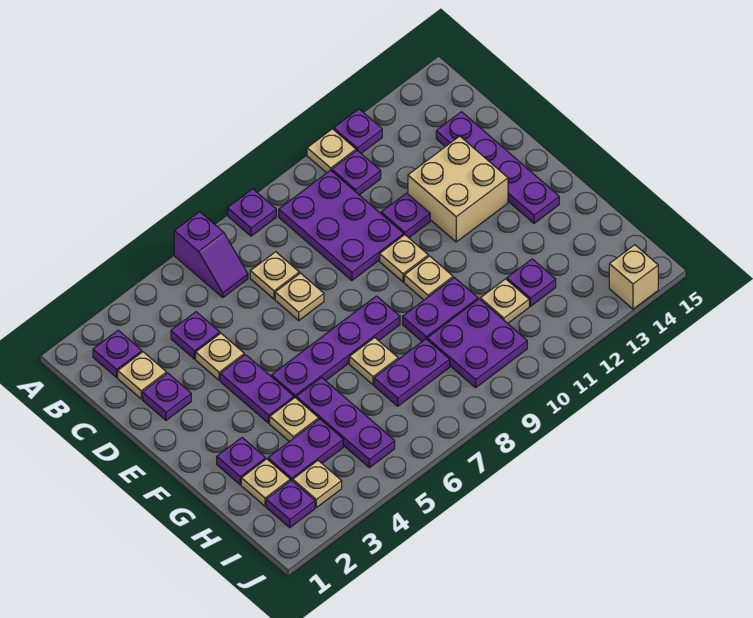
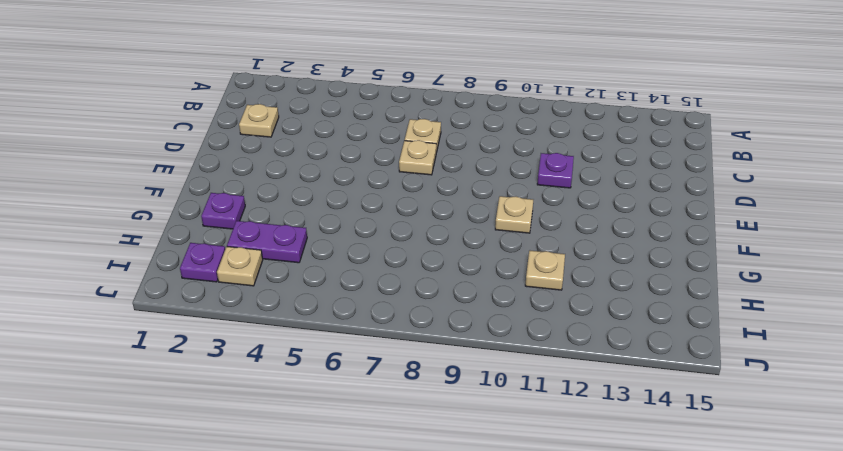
none -> purple slope A6:B6 level 1 top A
none -> purple plate A8 level 1
none -> tan plate A11 level 1
none -> purple plate A12 level 1

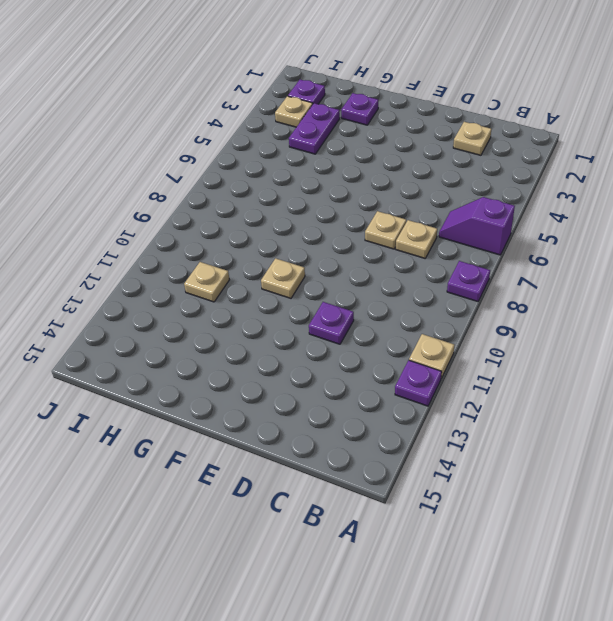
none -> purple plate B2 level 1
none -> purple plate B9:D10 level 1
none -> purple plate B11 level 1
none -> purple plate C4 level 1

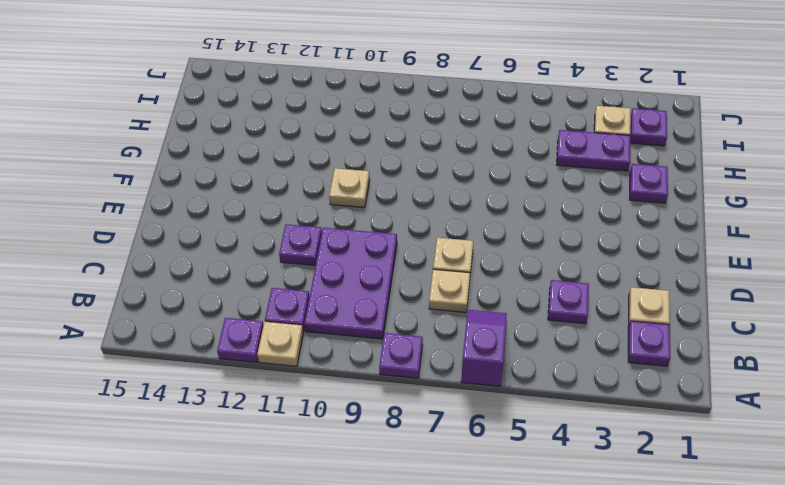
none -> purple plate C14:F14 level 1
none -> purple plate D2 level 1
none -> tan plate D4 level 1
none -> tan brick D12:E13 level 1

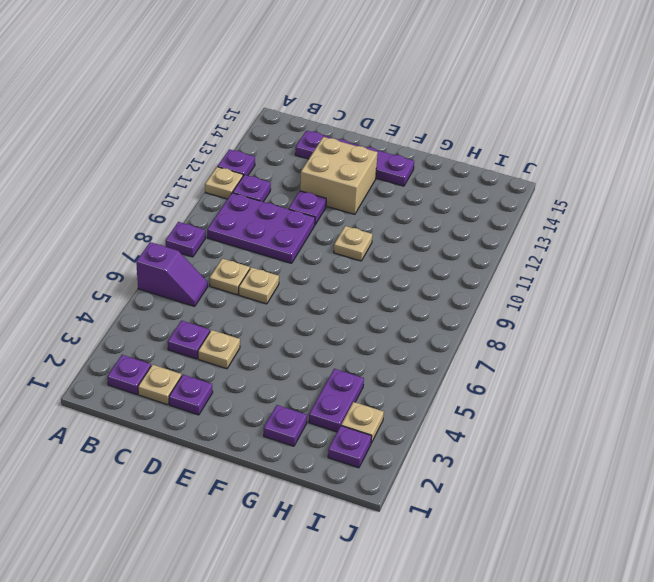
none -> purple plate E4:F4 level 1
none -> tan plate E10 level 1
none -> purple plate F5:F8 level 1
none -> tan plate G4 level 1

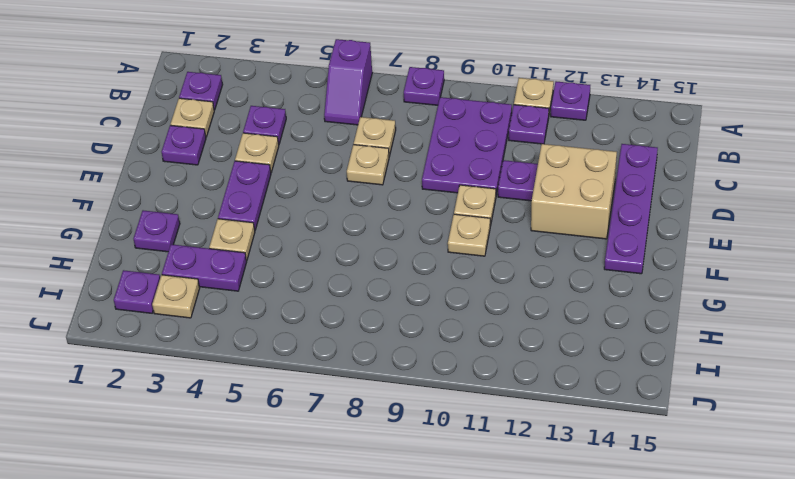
none -> purple plate F5:F8 level 1
none -> purple plate G5:I5 level 1
none -> tan plate G7 level 1
none -> purple plate G9:G10 level 1

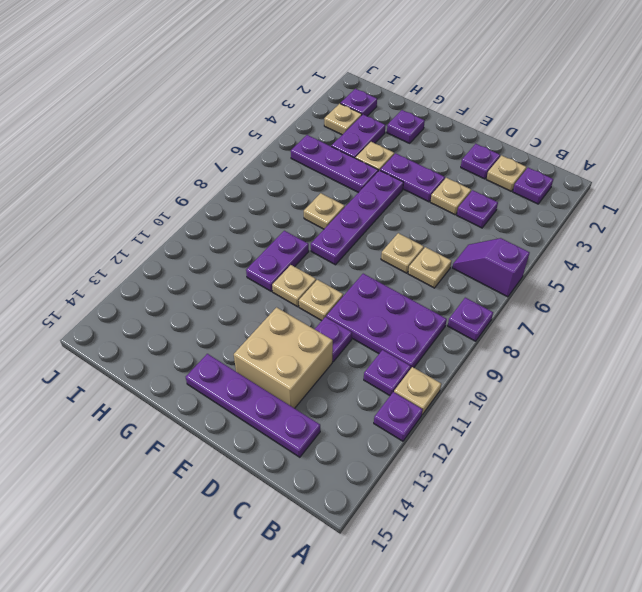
none -> tan plate H2 level 1
none -> purple plate H7:H8 level 1
none -> purple plate H9:I10 level 1
none -> tan plate H11 level 1

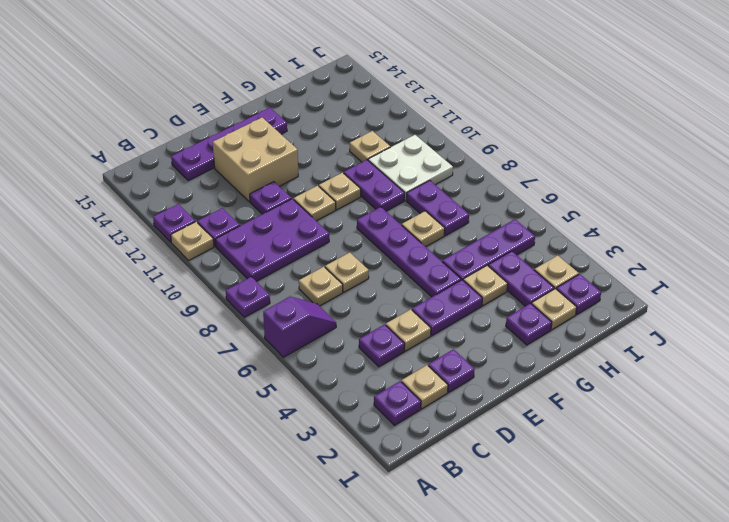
white plate H9:I10 level 1 -> purple plate H9:I10 level 1
none -> purple plate H12 level 1
none -> tan brick J14 level 1

